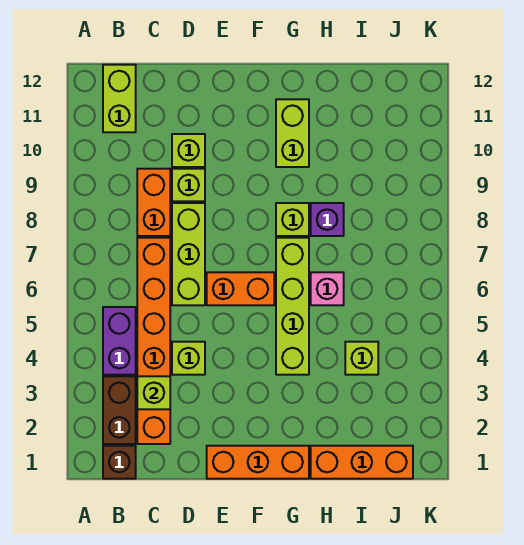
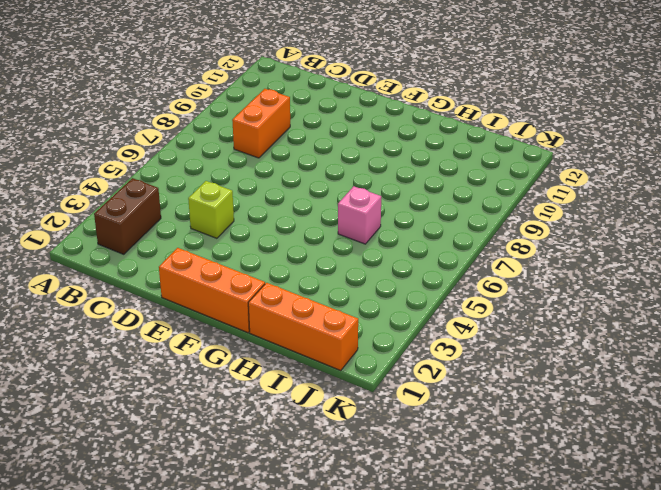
none -> brown brick B1 level 1
none -> purple brick B4:B5 level 1
none -> lime brick B11:B12 level 1

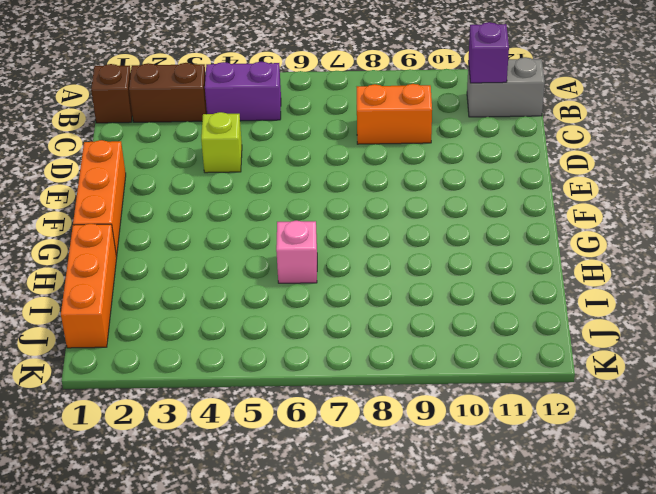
grey brick B11:B12 level 1 -> lime brick B11:B12 level 1
purple brick B11 level 2 -> purple brick H8 level 1
none -> orange brick C2:C7 level 1
none -> lime brick D6:D8 level 1
none -> lime brick D9 level 1

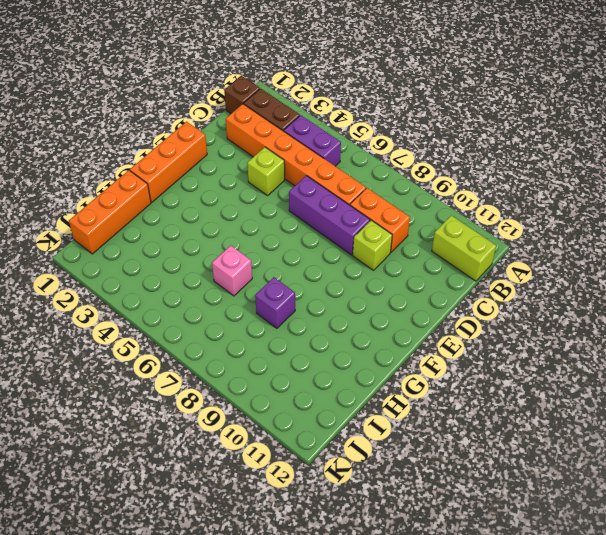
purple brick D6:D8 level 1 -> lime brick D6:D8 level 1
none -> lime brick D10 level 1
none -> orange brick E6:F6 level 1
none -> lime brick G4:G7 level 1

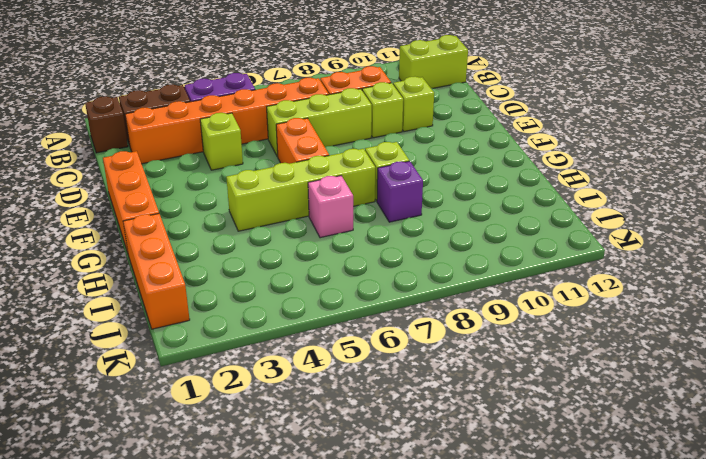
none -> lime brick G10:G11 level 1
none -> lime brick I4 level 1
none -> lime brick C3 level 2

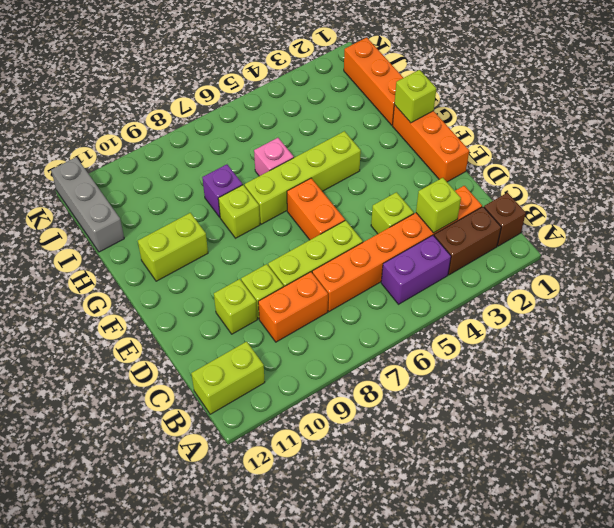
lime brick G1 level 2 -> lime brick I4 level 1
grey brick I12:K12 level 1 -> none

